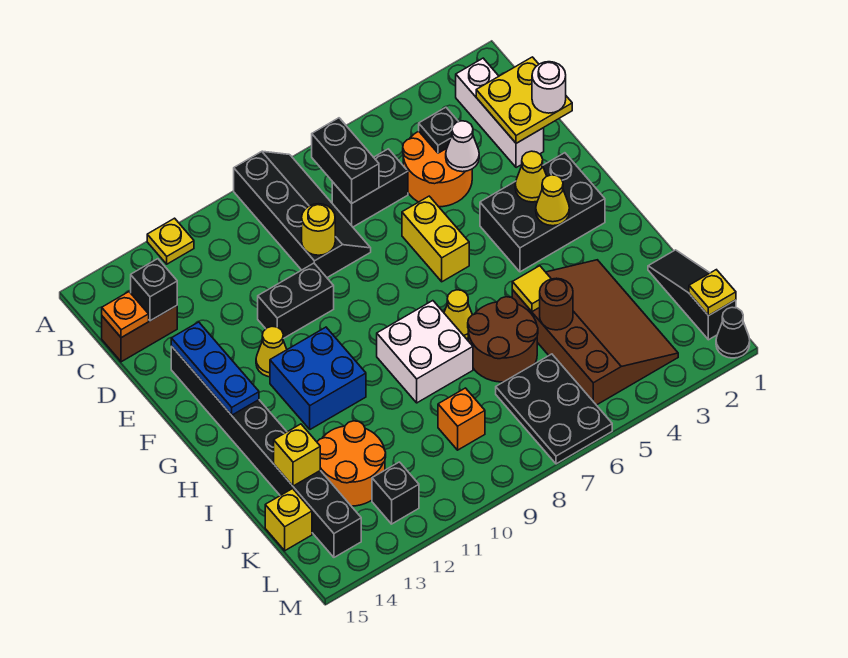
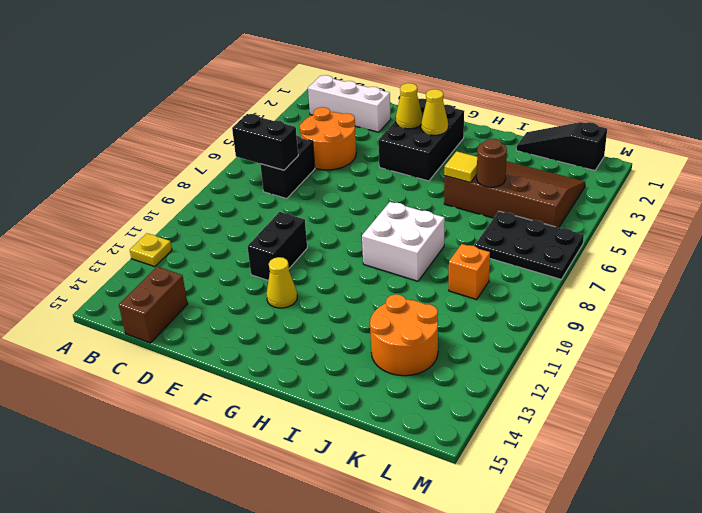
none -> black slope A8:D9 level 1 top 9
none -> yellow brick E6:F6 level 1
none -> black brick E14:L14 level 1
none -> blue brick G11:H12 level 1

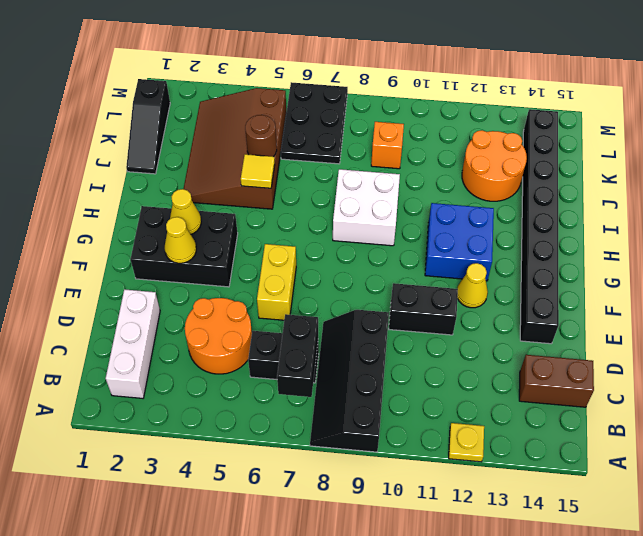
none -> yellow cone H7 level 1
none -> brown round brick I6:J7 level 1
none -> yellow brick K15 level 1
none -> black brick L12 level 1

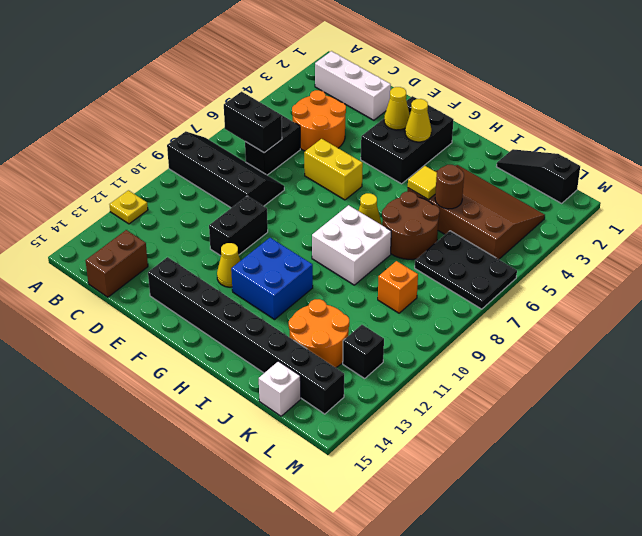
white brick K15 level 1 -> yellow brick K15 level 1
none -> black cone M1 level 1
none -> yellow plate C1:D2 level 2
none -> black plate C4 level 2
none -> black brick C14 level 2

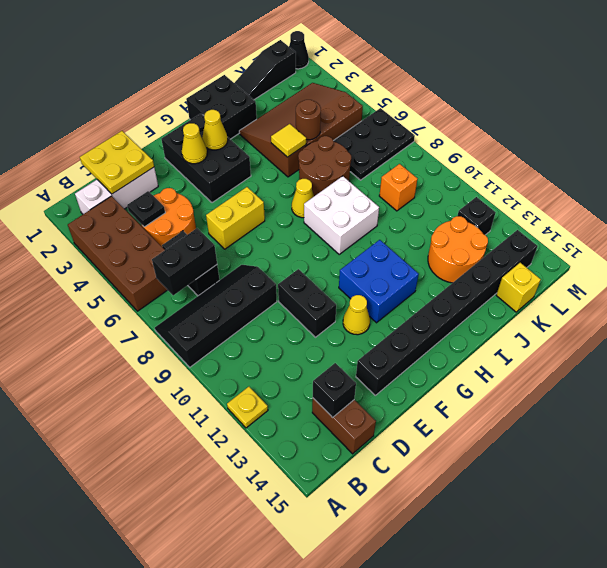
brown brick A3:B6 level 1 -> none
black brick H1:I2 level 1 -> none
none -> orange plate C15 level 2
none -> white cone D4 level 2
none -> yellow round brick D9 level 2
none -> blue plate E14:G14 level 2

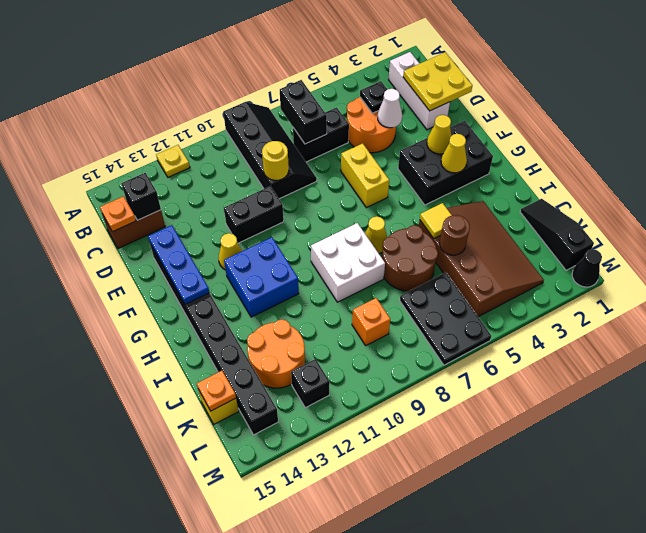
orange plate K15 level 2 -> none
none -> yellow brick J14 level 2
none -> yellow plate L1 level 2
none -> white round brick D1 level 3

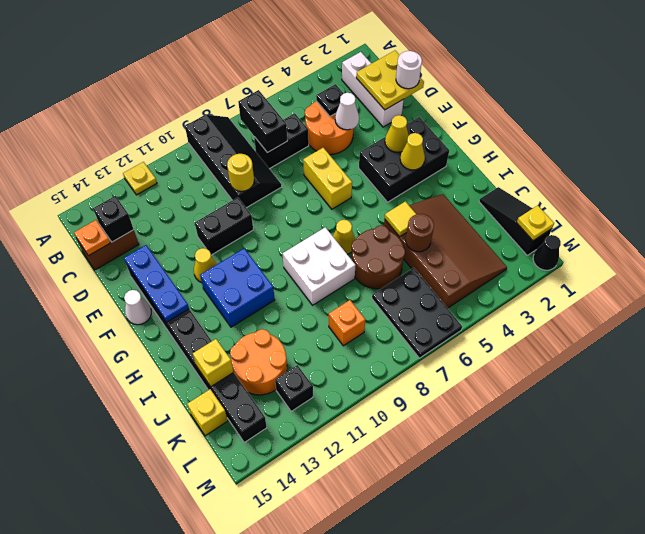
white cone F15 level 1 -> none

